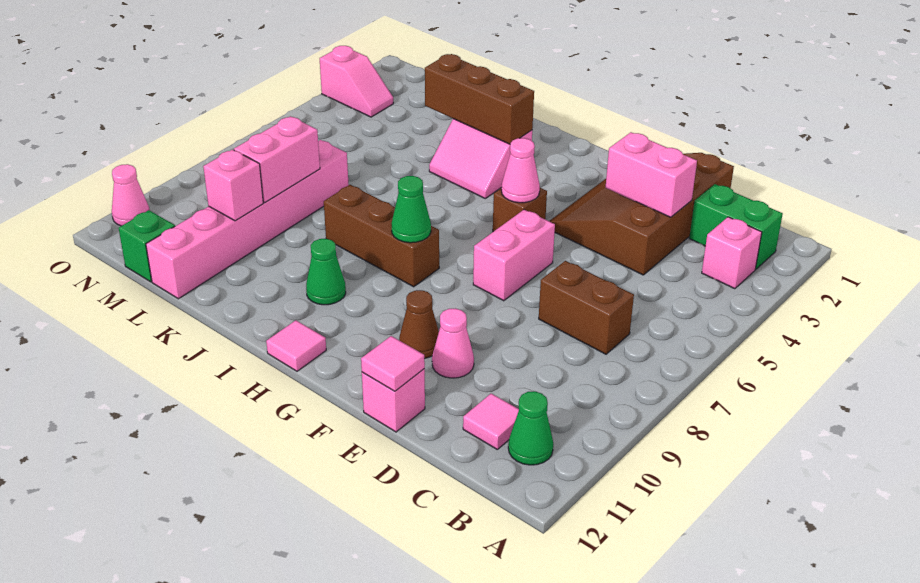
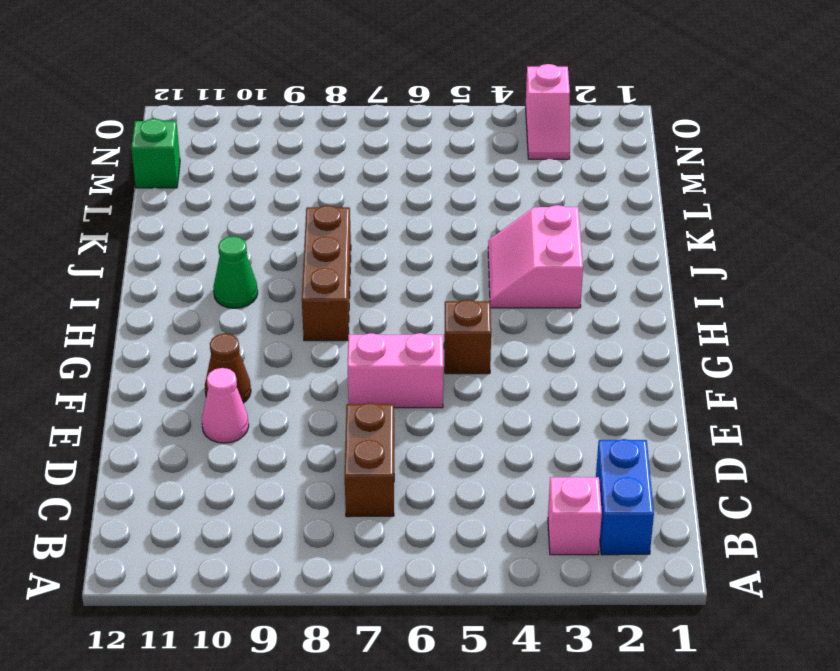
blue brick B2:C2 level 1 -> green brick B2:C2 level 1
none -> green cone B11 level 1
none -> pink tile C11 level 1
none -> brown slope D1:F4 level 1 top D

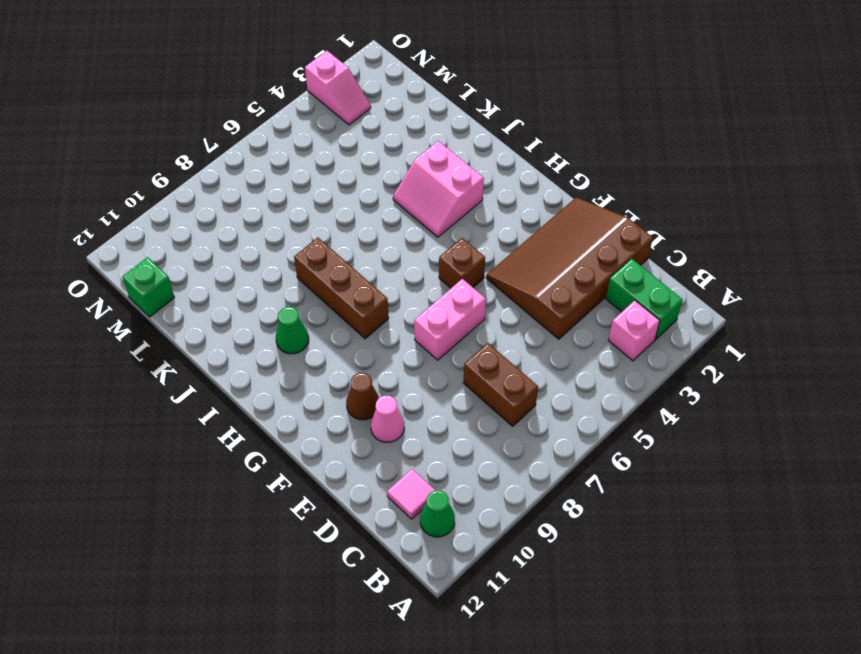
none -> pink brick E12 level 1
none -> pink tile H12 level 1
none -> pink brick L7:L12 level 1

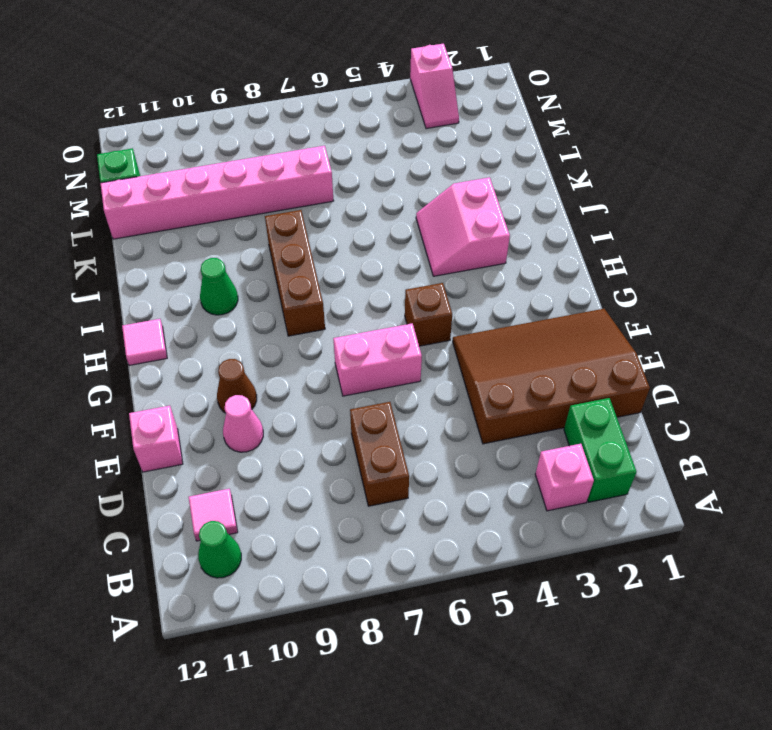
none -> pink cone O11 level 1
none -> pink brick D3:E3 level 2
none -> pink tile E12 level 2

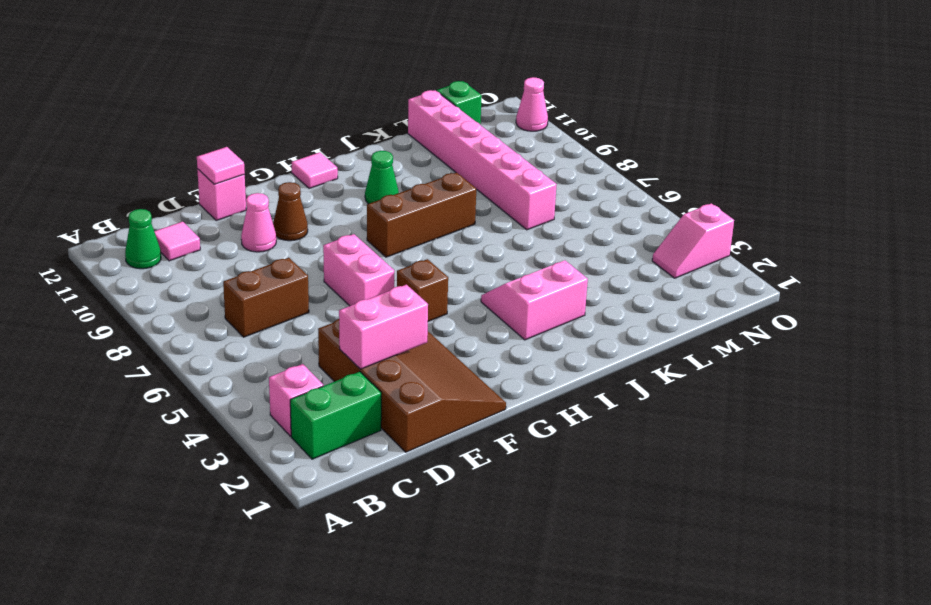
none -> pink cone G5 level 2
none -> green cone H8 level 2
none -> brown brick I3:K3 level 2

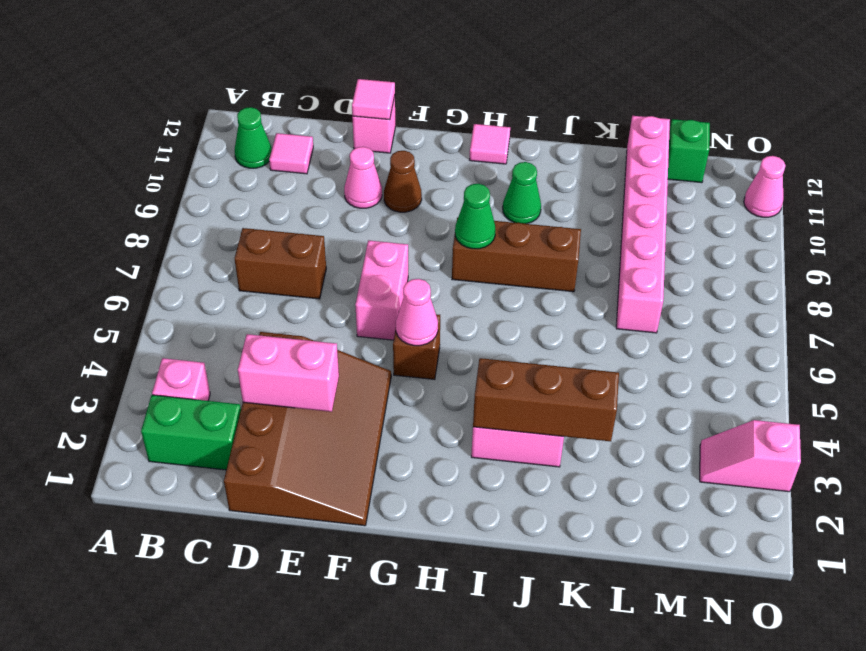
none -> pink brick L8:L9 level 2
none -> pink brick L10 level 2

